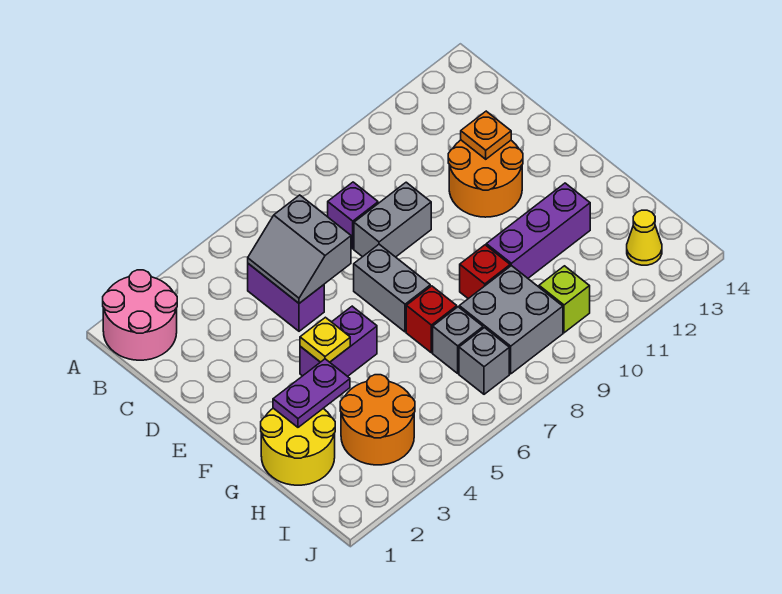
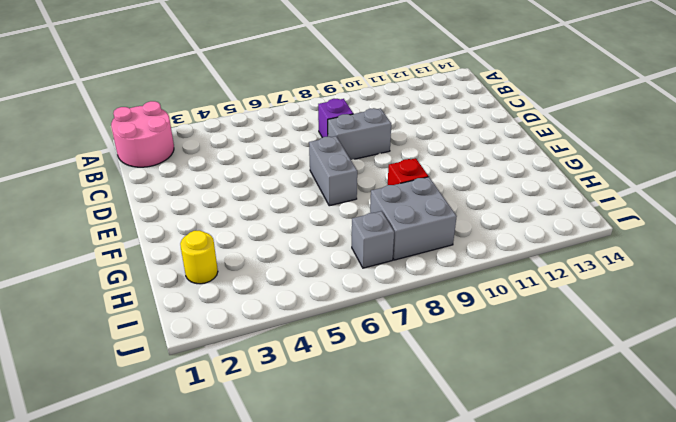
yellow round brick H2 level 1 -> yellow round brick G1:H2 level 1
none -> purple brick C5:D5 level 1
none -> orange round brick D11:E12 level 1
none -> purple brick F4:F5 level 1

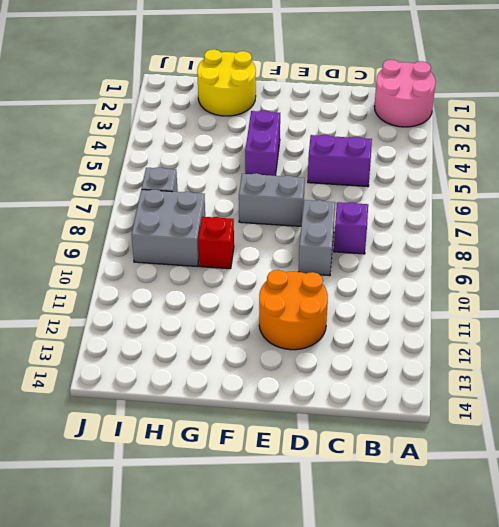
none -> red brick G7 level 1
none -> purple brick G10:G12 level 1
none -> orange round brick H3:I4 level 1

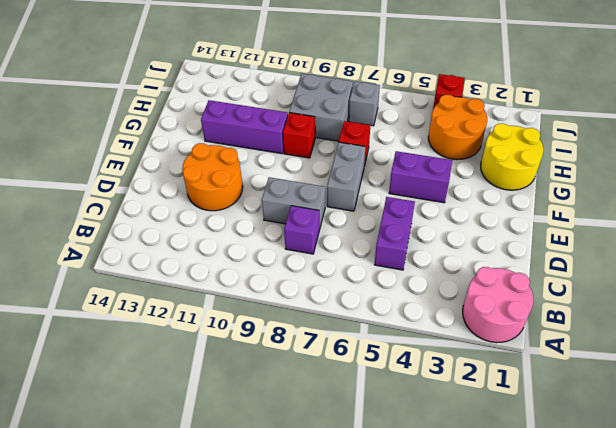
red brick J4 level 1 -> none
none -> grey brick H7 level 1
none -> lime brick I10 level 1
none -> yellow cone I13 level 1

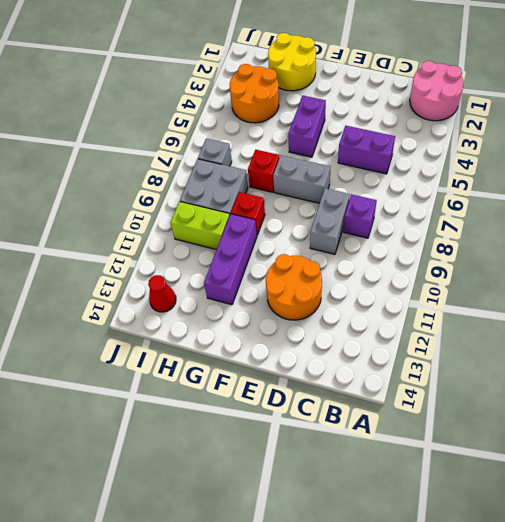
lime brick H10:I10 level 1 -> lime brick I10 level 1
red cone I13 level 1 -> yellow cone I13 level 1
none -> grey brick H7 level 1
none -> grey slope C5:D6 level 2 top 6
none -> orange plate D12 level 2

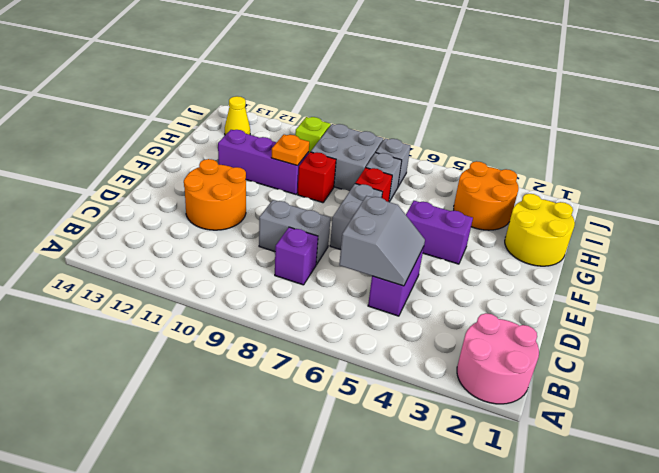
orange plate G10 level 2 -> orange plate D12 level 2
none -> yellow plate F4 level 2
none -> purple plate G2:G3 level 2

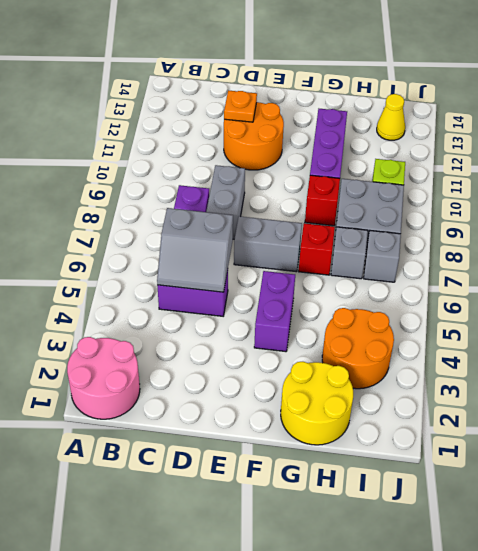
none -> yellow plate F4 level 2
none -> purple plate G2:G3 level 2

